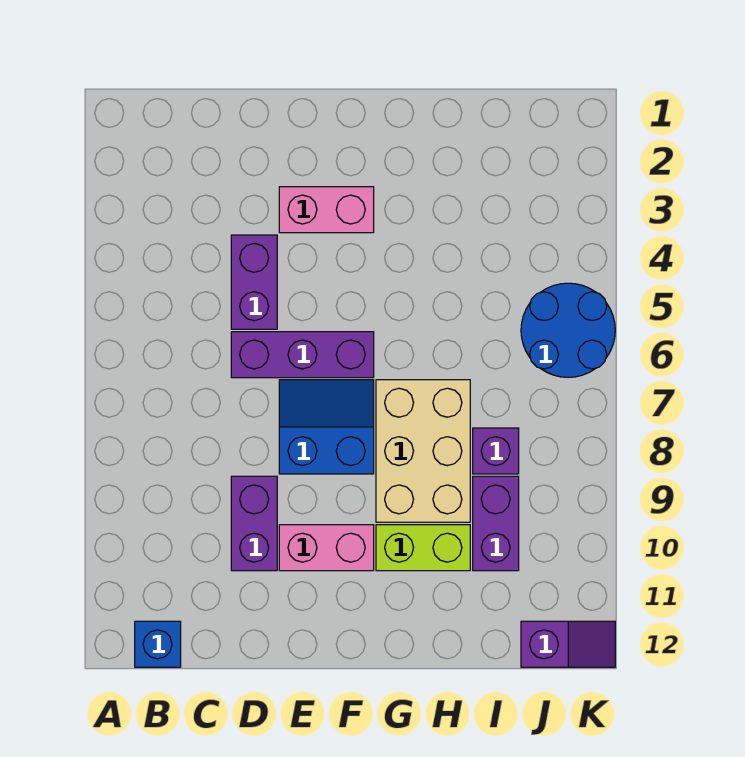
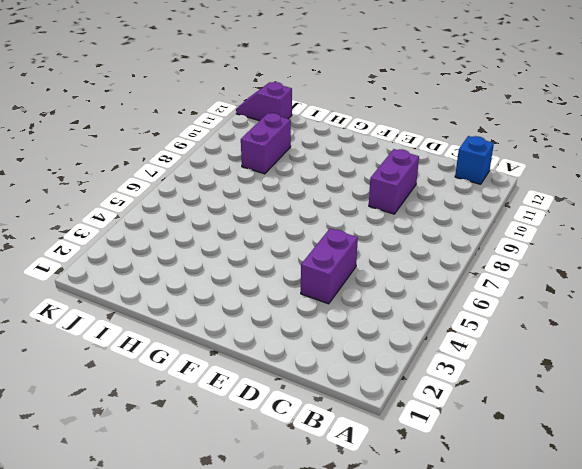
none -> purple brick D6:F6 level 1
none -> pink brick E3:F3 level 1
none -> blue slope E7:F8 level 1 top 8

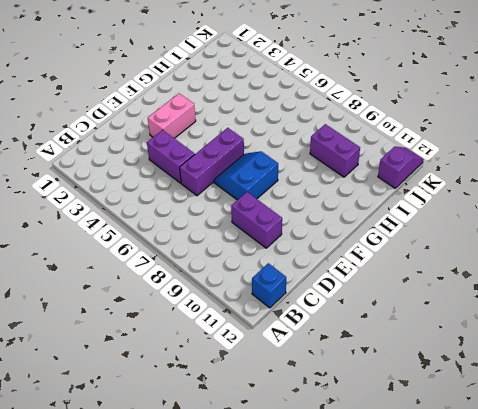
none -> pink brick E10:F10 level 1
none -> tan brick G7:H9 level 1
none -> lime brick G10:H10 level 1

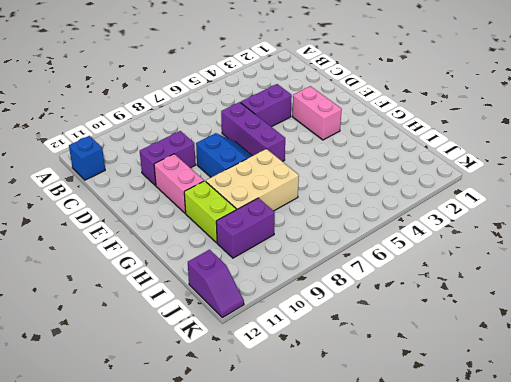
none -> purple brick I8 level 1
none -> blue round brick J5:K6 level 1

